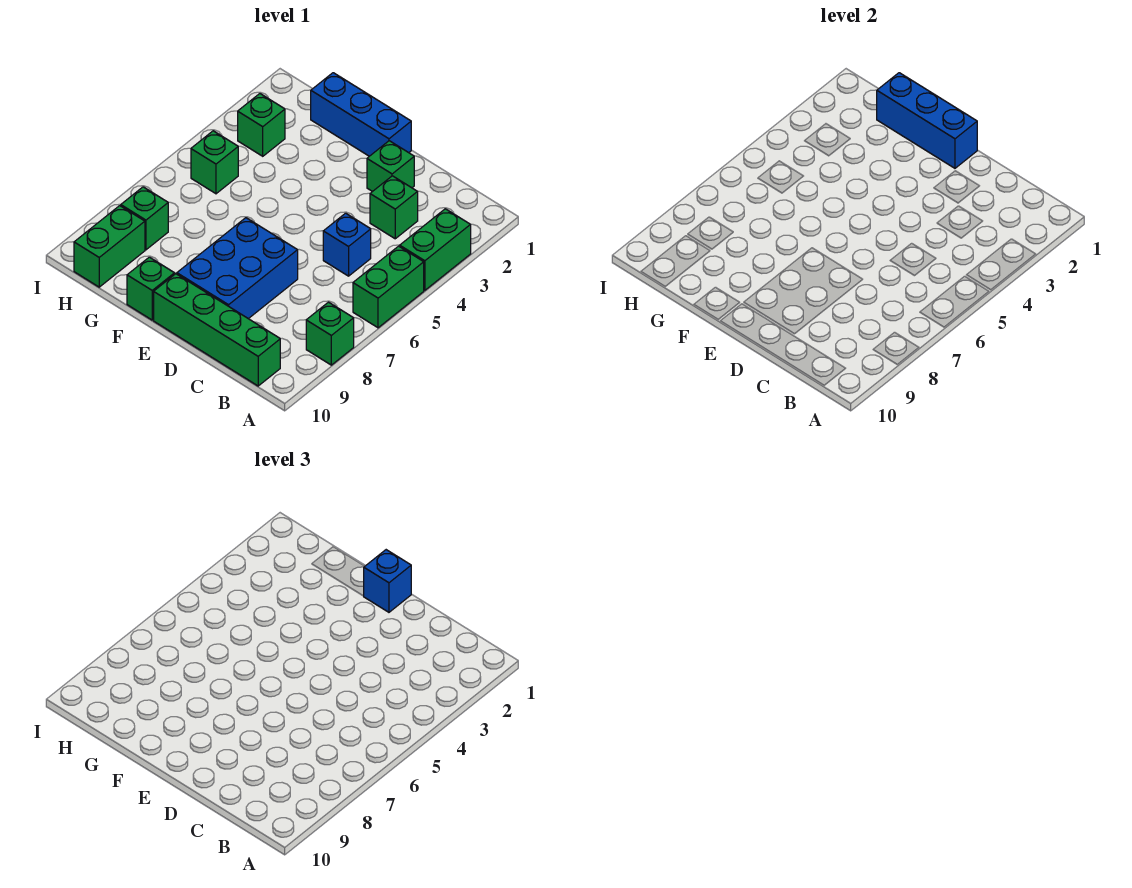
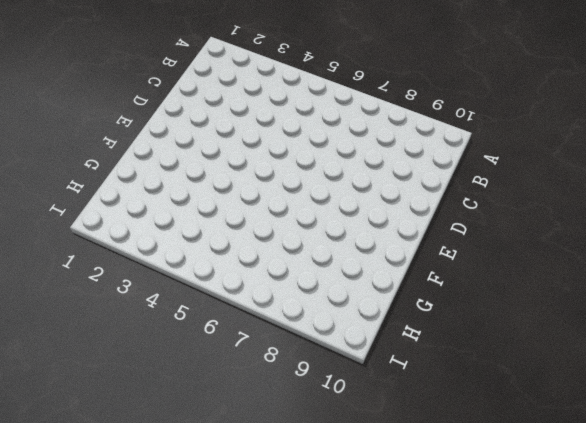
none -> green brick A3:A4 level 1
none -> green brick A5:A6 level 1
none -> green brick A8 level 1

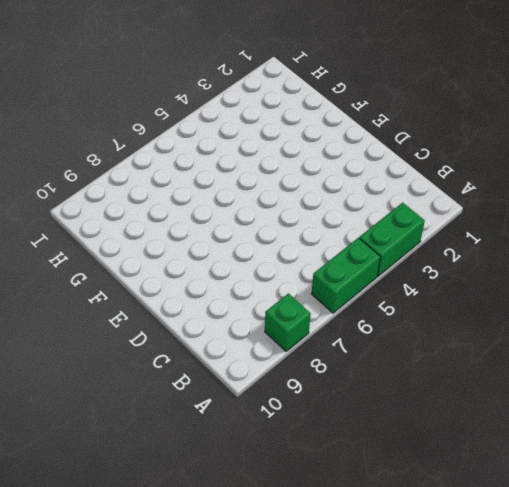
none -> green brick B10:E10 level 1
none -> green brick C3 level 1
none -> blue brick C5 level 1

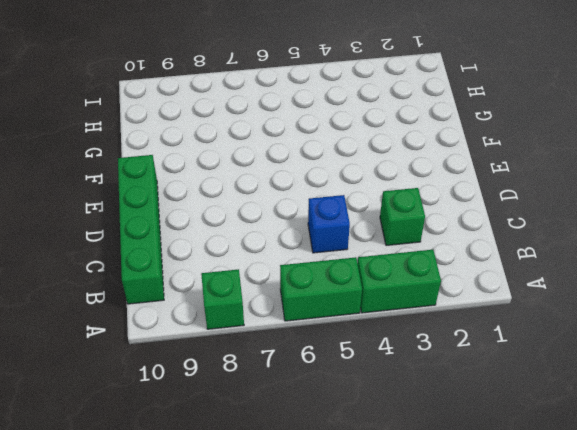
none -> green brick D2 level 1
none -> blue brick D7:E9 level 1
none -> blue brick E1:G1 level 1

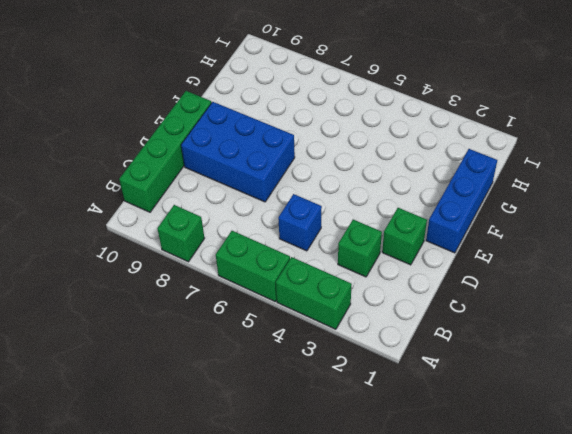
none -> green brick F10 level 1
none -> green brick H3 level 1
none -> green brick H5 level 1

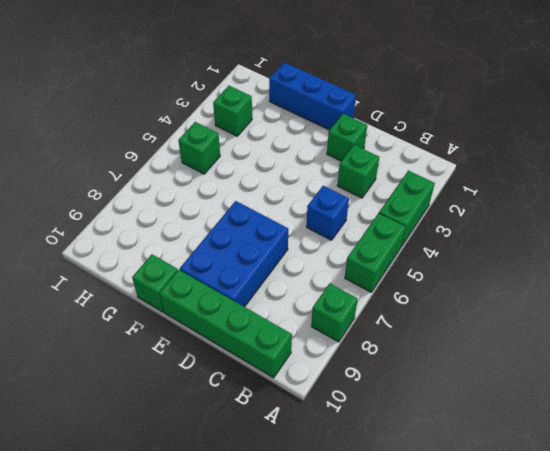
none -> green brick H8 level 1
none -> green brick H9:H10 level 1
none -> blue brick E1:G1 level 2

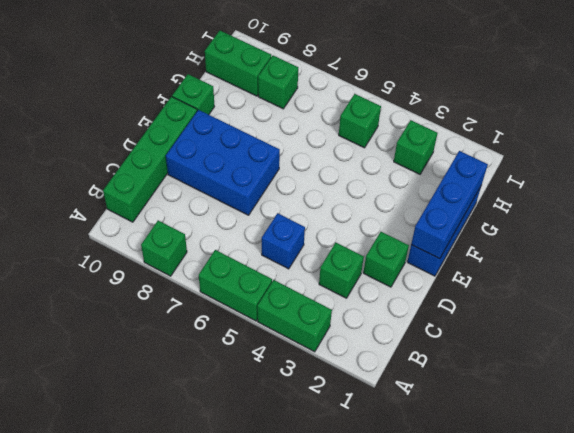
none -> blue brick E1 level 3

